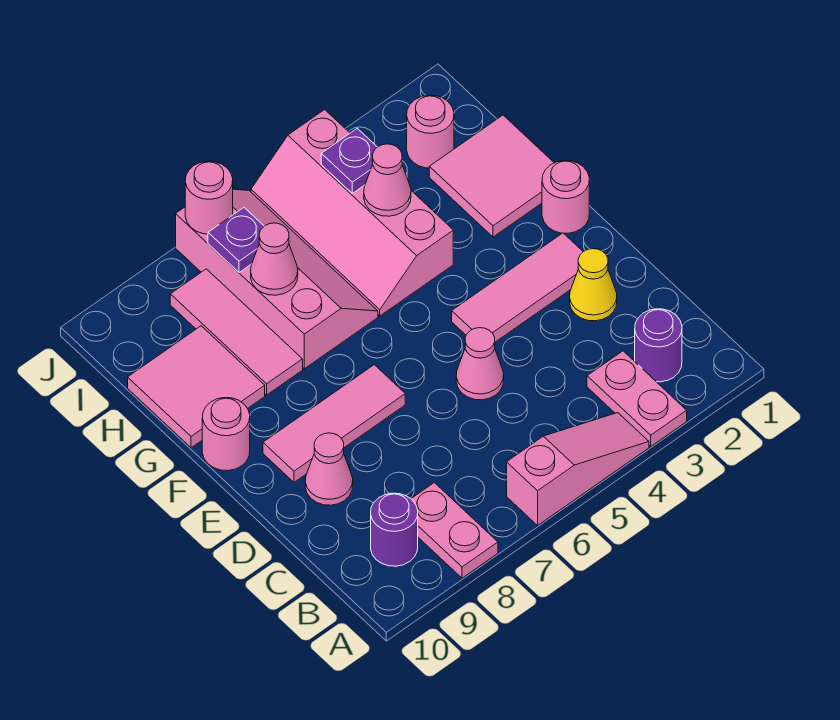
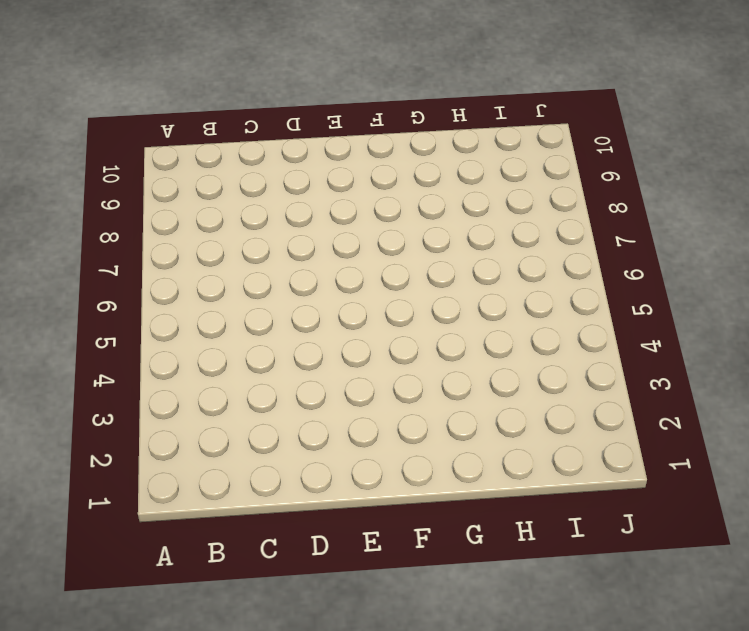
none -> pink plate A3:B3 level 1
none -> pink slope A4:A6 level 1 top 6
none -> pink plate A8:B8 level 1

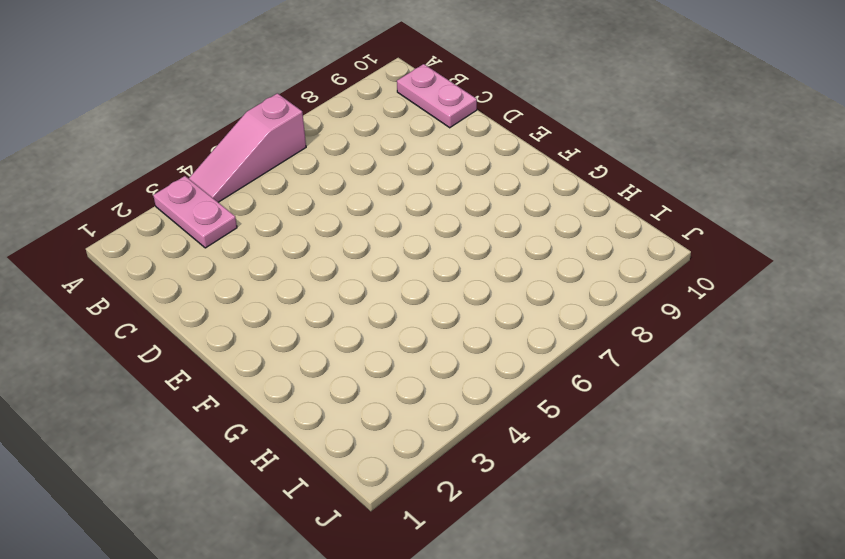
pink plate B10:C10 level 1 -> pink plate A8:B8 level 1
none -> purple round brick B2 level 1
none -> purple round brick B9 level 1
none -> yellow cone D2 level 1

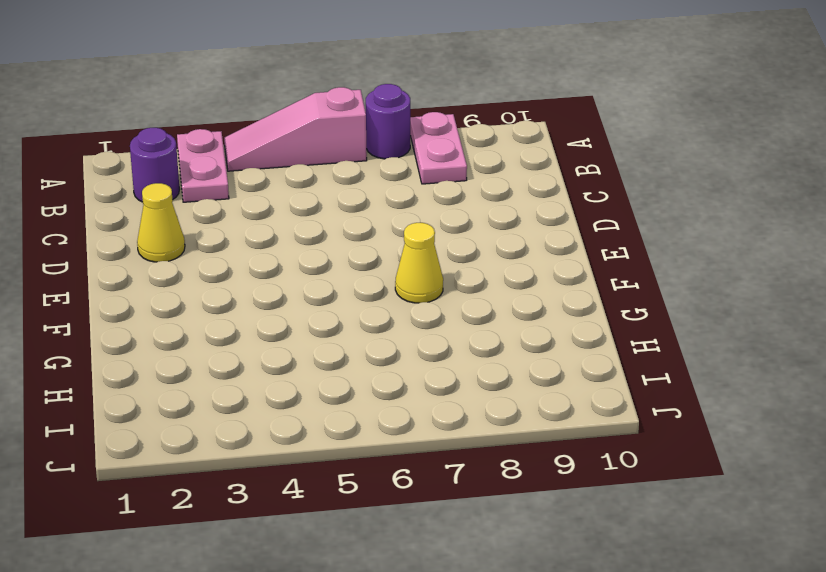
purple round brick A7 level 1 -> purple round brick B9 level 1
yellow cone F7 level 1 -> none
none -> pink cone D5 level 1
none -> pink cone D9 level 1
none -> pink tile E2:E4 level 1

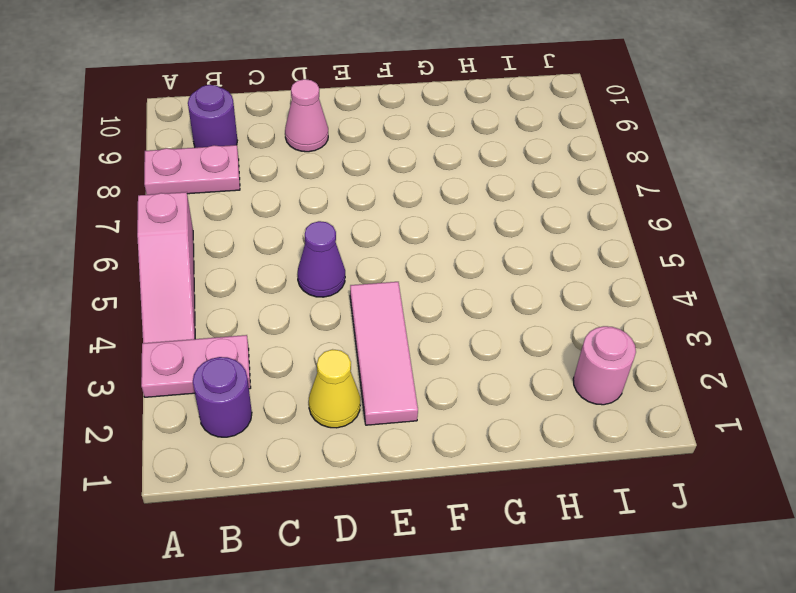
purple cone D5 level 1 -> pink cone D5 level 1
none -> pink tile E7:E9 level 1
none -> pink round brick F1 level 1
none -> pink round brick F10 level 1

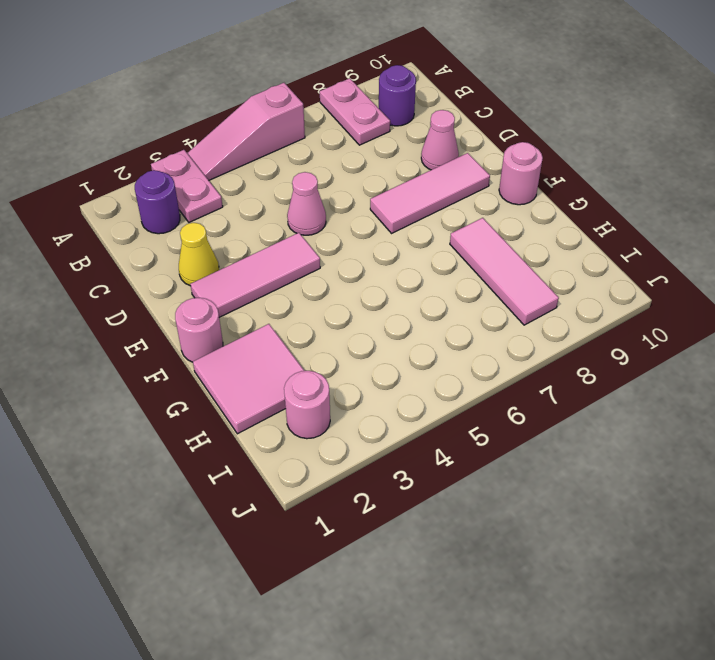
none -> pink slope G4:J5 level 1 top 4
none -> pink slope G6:J7 level 1 top 7
none -> pink tile G9:H10 level 1

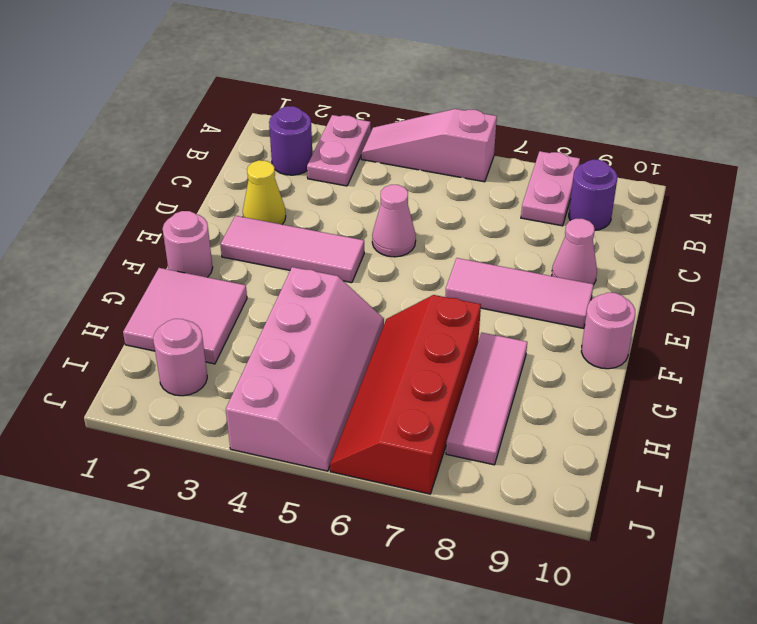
red slope G6:J7 level 1 top 7 -> pink slope G6:J7 level 1 top 7
none -> pink tile G9:H10 level 1
none -> pink cone H4 level 2
none -> pink cone H7 level 2

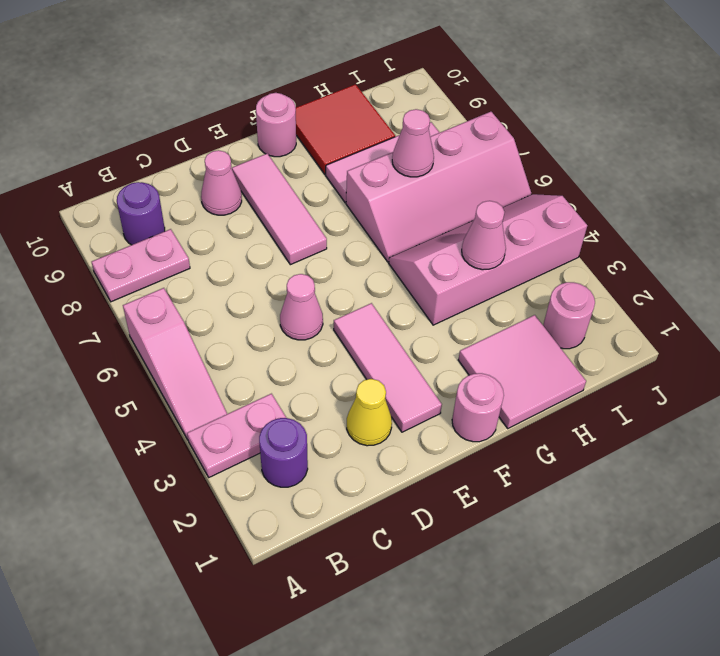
red tile G9:H10 level 1 -> pink tile G9:H10 level 1
none -> purple plate I4 level 2
none -> purple plate I7 level 2
none -> pink round brick J7 level 2

